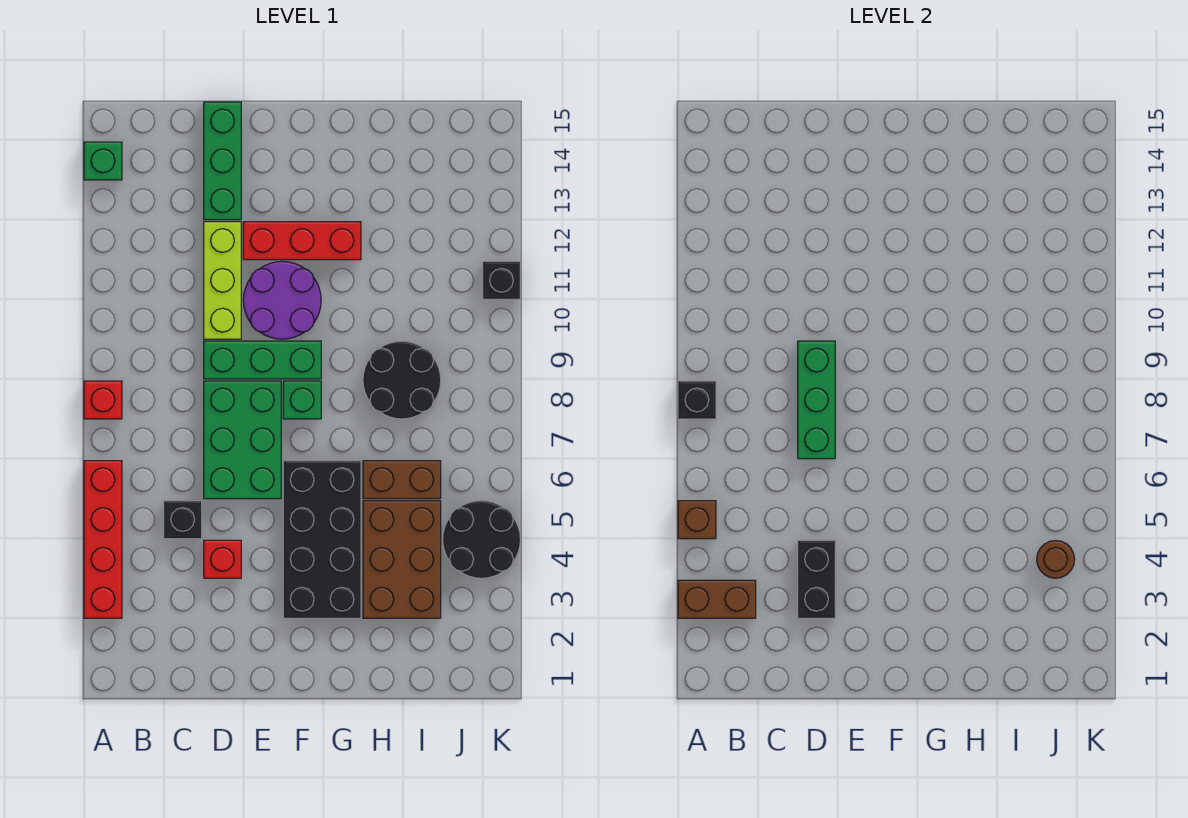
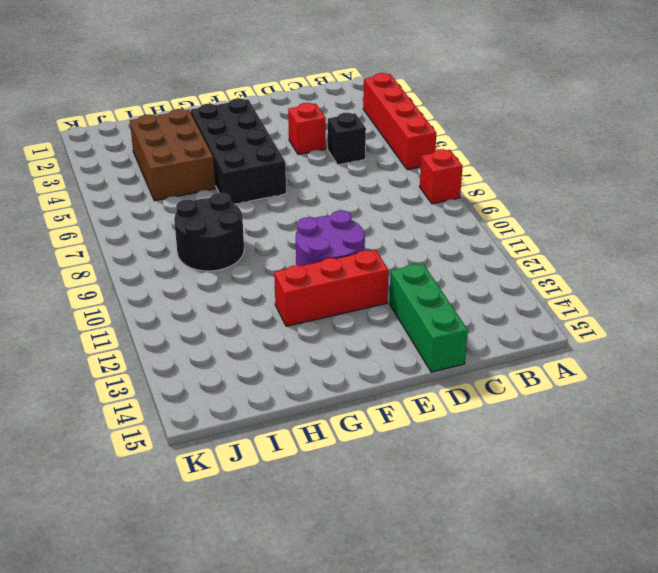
none -> green brick A14 level 1
none -> green brick D6:E8 level 1
none -> green brick D9:F9 level 1

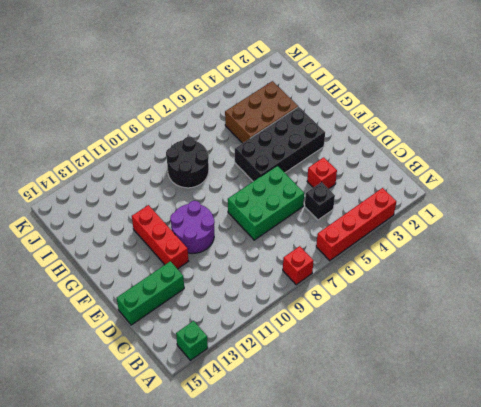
none -> green brick D9:F9 level 1
none -> lime brick D10:D12 level 1
none -> green brick F8 level 1

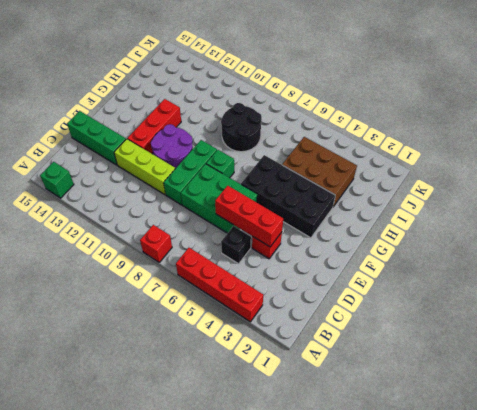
red brick D4:D6 level 2 -> black brick D3:D4 level 2
none -> brown brick H6:I6 level 1
none -> black round brick J4:K5 level 1
none -> black brick K11 level 1

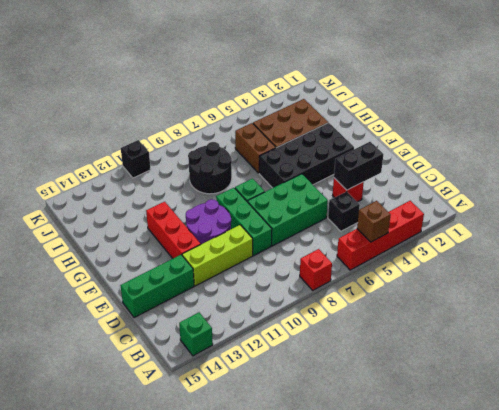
none -> black round brick J4:K5 level 1
none -> brown brick A3:B3 level 2
none -> black brick A8 level 2

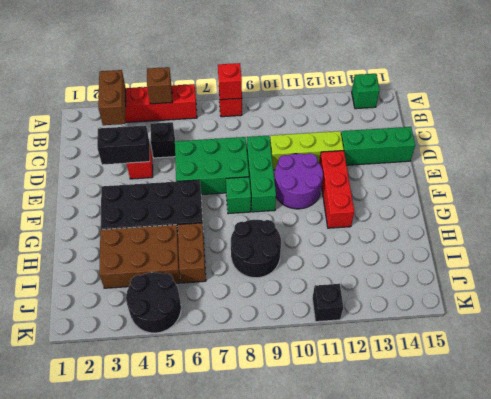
red brick A8 level 2 -> black brick A8 level 2
none -> green brick D7:D9 level 2
none -> brown round brick J4 level 2

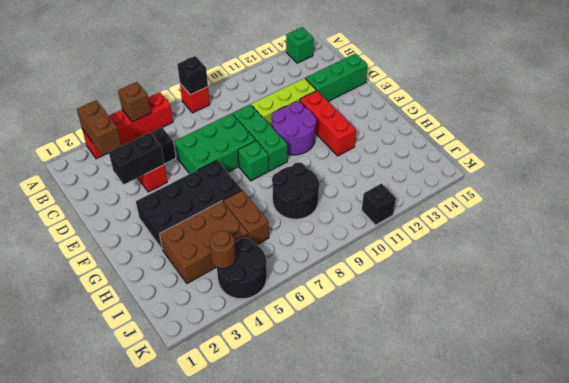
none -> green brick D7:D9 level 2

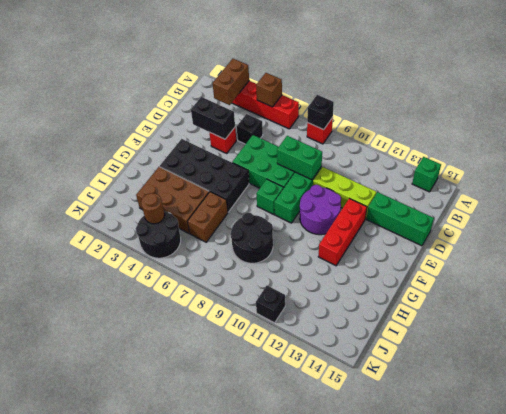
green brick D8:D9 level 2 -> green brick D7:D9 level 2

